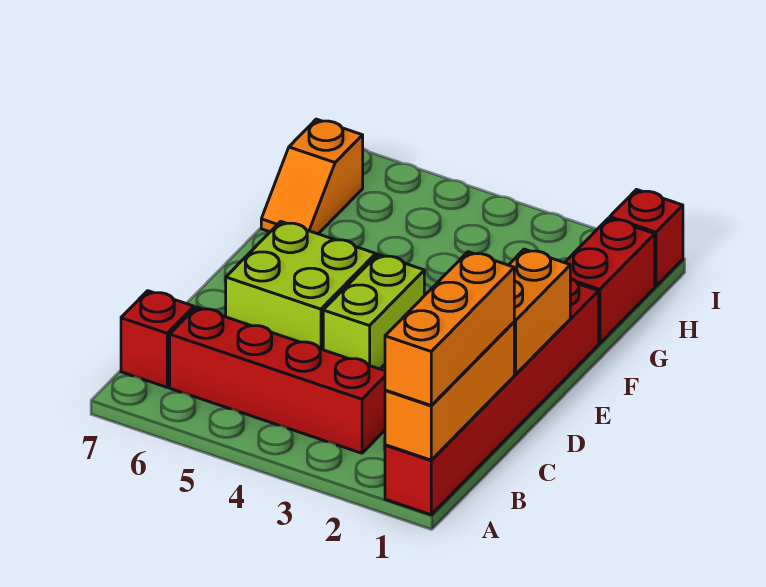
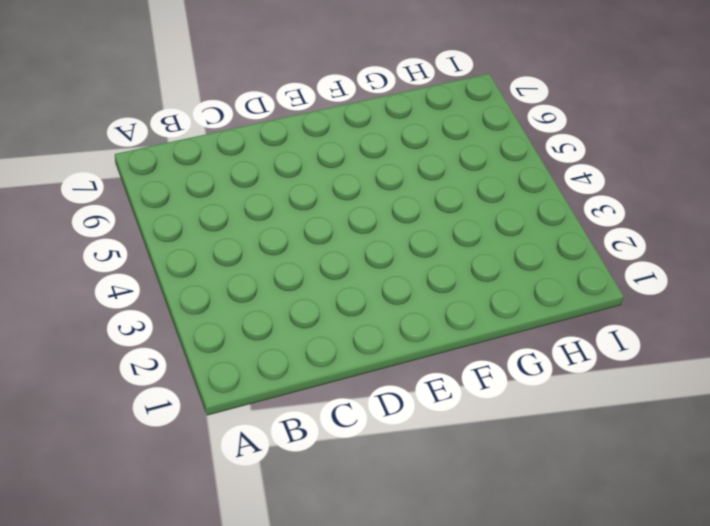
none -> red brick A1:F1 level 1
none -> red brick B3:B6 level 1

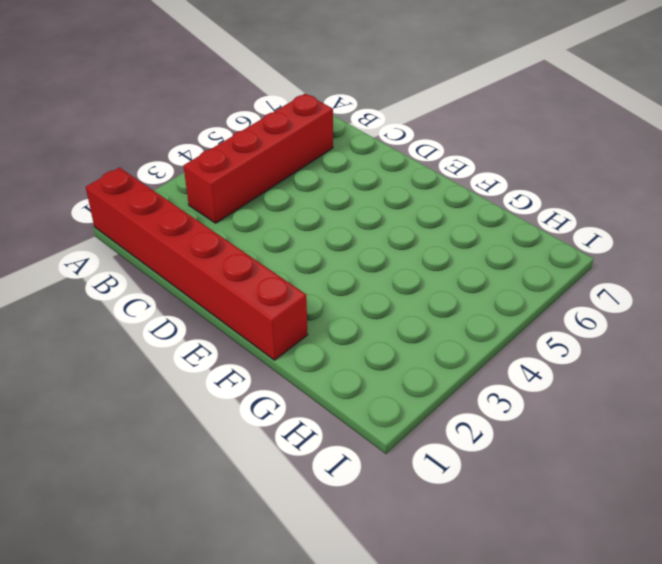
none -> red brick B7 level 1
none -> lime brick D4:E4 level 1

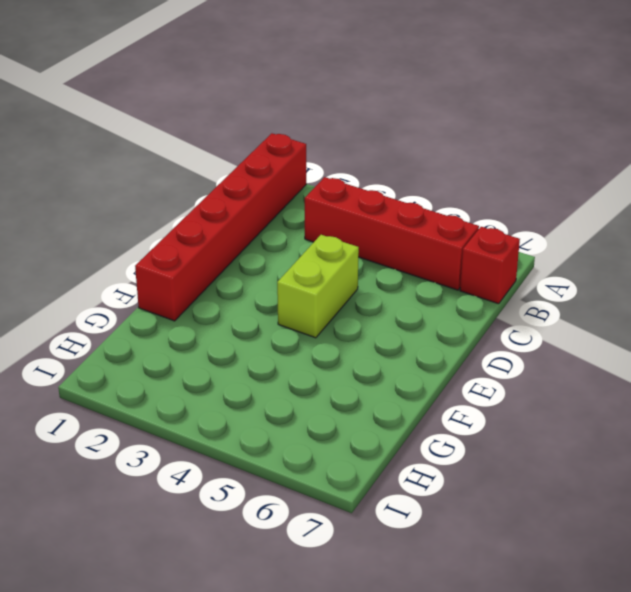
none -> lime brick D5:E6 level 1
none -> red brick G1:H1 level 1

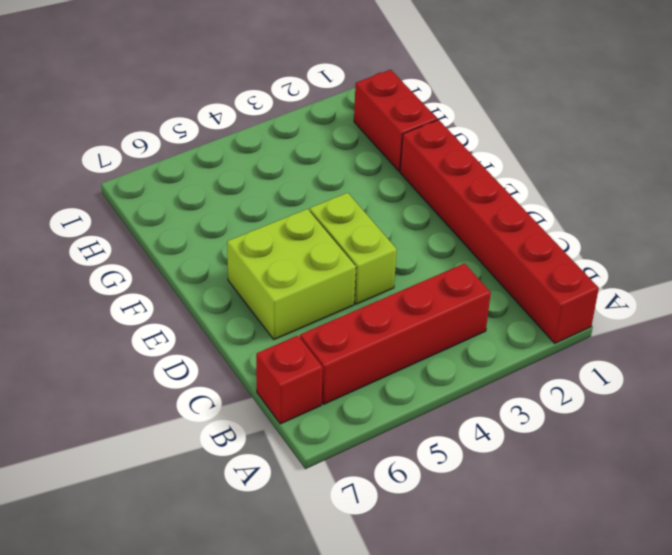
none -> orange slope G7:H7 level 1 top H
none -> red brick I1 level 1

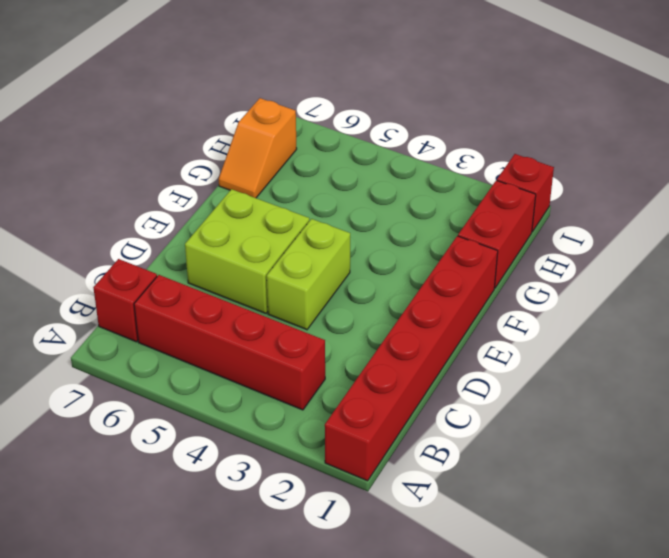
none -> orange brick A1:C1 level 2
none -> orange brick D1:E1 level 2

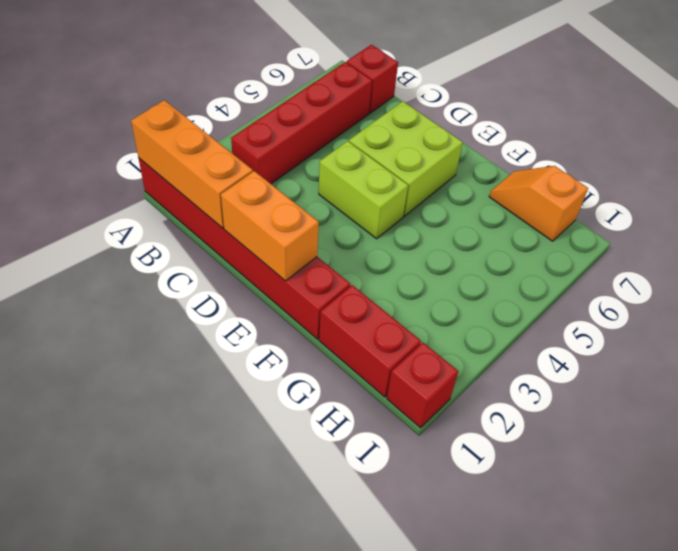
none -> orange brick A1:C1 level 3

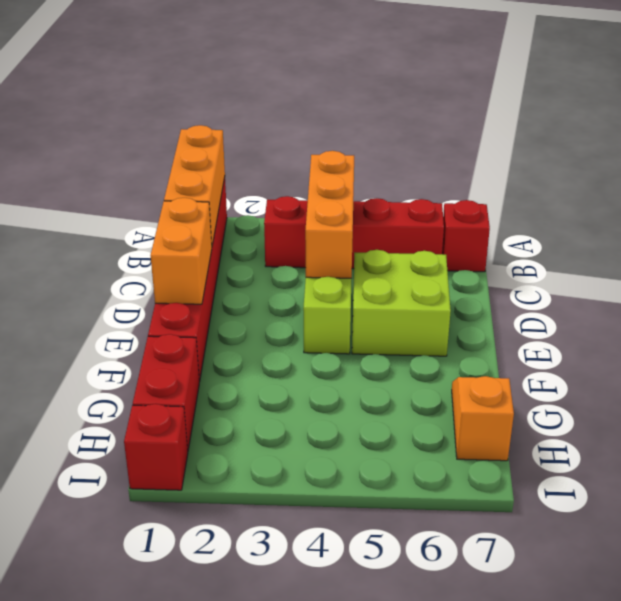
orange brick B4:D4 level 2 -> orange brick A1:C1 level 3

